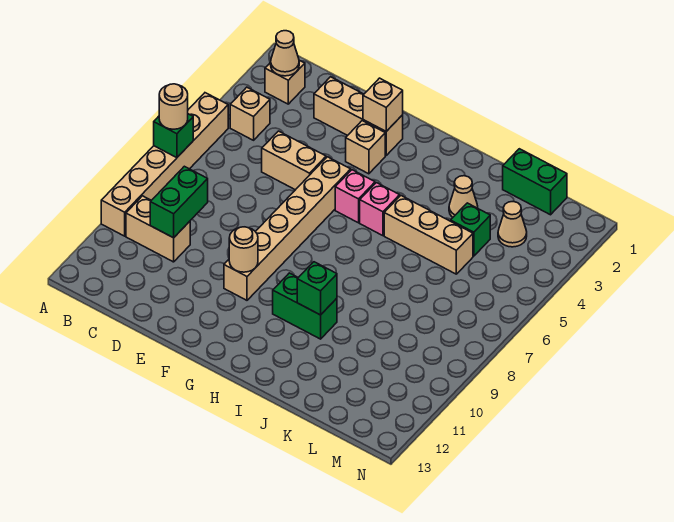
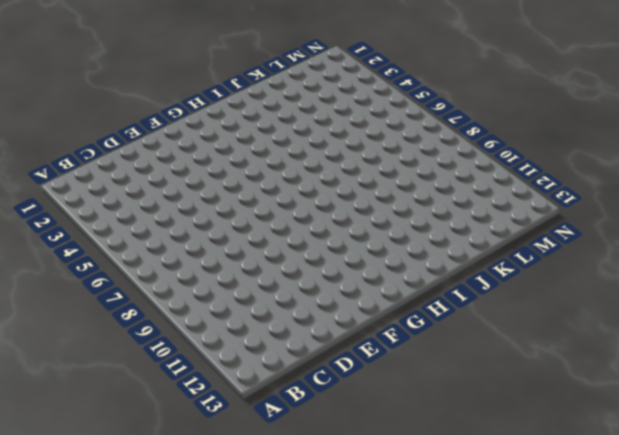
none -> tan brick A5:A10 level 1
none -> tan brick B2 level 1
none -> tan brick B4 level 1

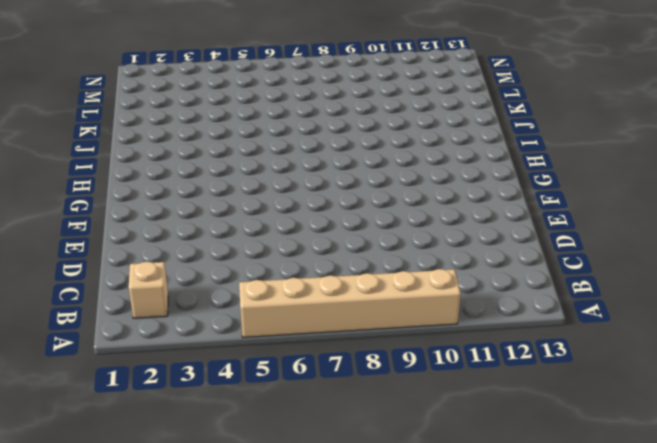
none -> tan brick B4 level 1
none -> tan brick B10:C10 level 1
none -> tan brick D2:F2 level 1

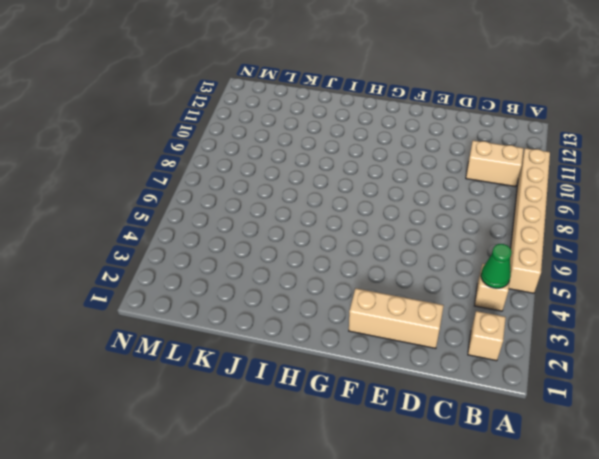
green cone B4 level 2 -> none
none -> tan brick D5:E5 level 1
none -> tan brick F3 level 1
none -> tan brick F5:F10 level 1

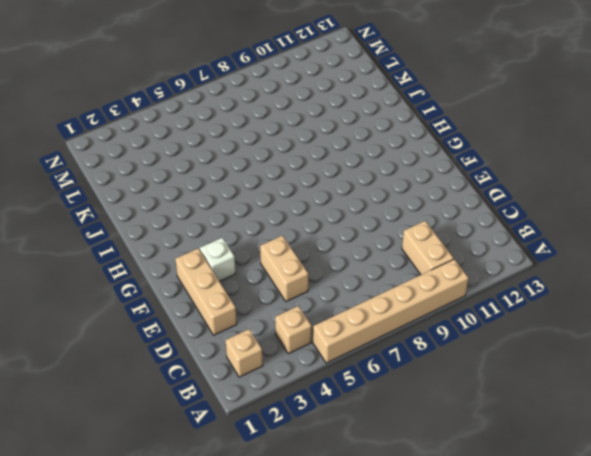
white brick F3 level 1 -> tan brick F3 level 1
none -> tan brick F5:F10 level 1
none -> pink brick G5 level 1
none -> pink brick H5 level 1

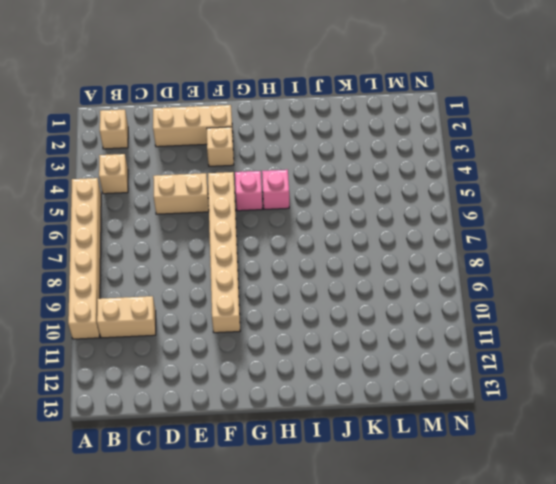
none -> green brick H10:I10 level 1
none -> tan brick I5:K5 level 1
none -> tan cone J3 level 1

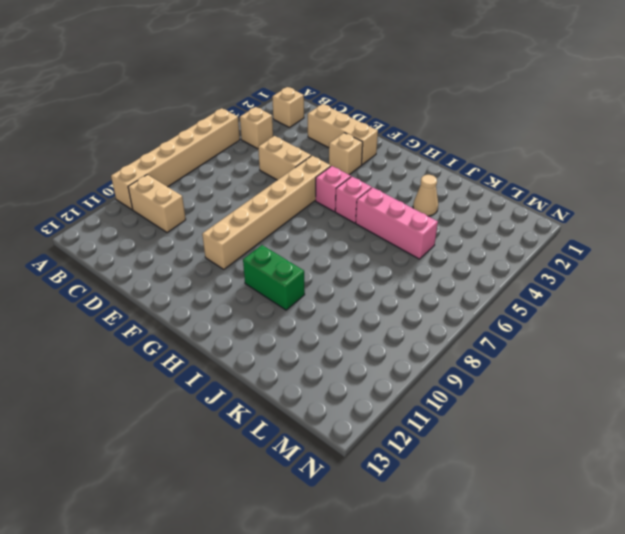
pink brick I5:K5 level 1 -> tan brick I5:K5 level 1
none -> green brick K1:L1 level 1
none -> green brick K4 level 1
none -> tan cone L3 level 1

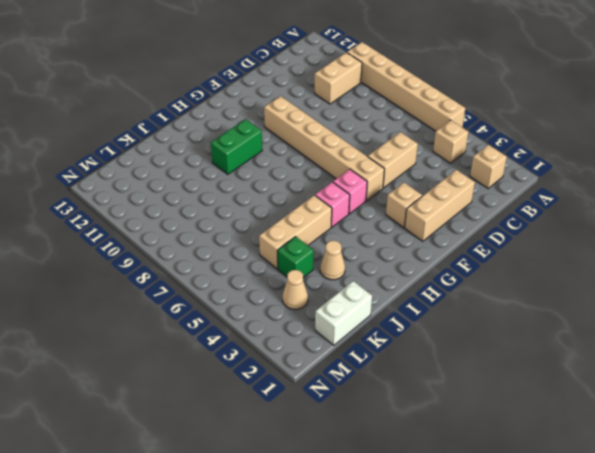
white brick K1:L1 level 1 -> green brick K1:L1 level 1
none -> green brick A7 level 2
none -> tan cone B2 level 2
none -> green brick C9:C10 level 2

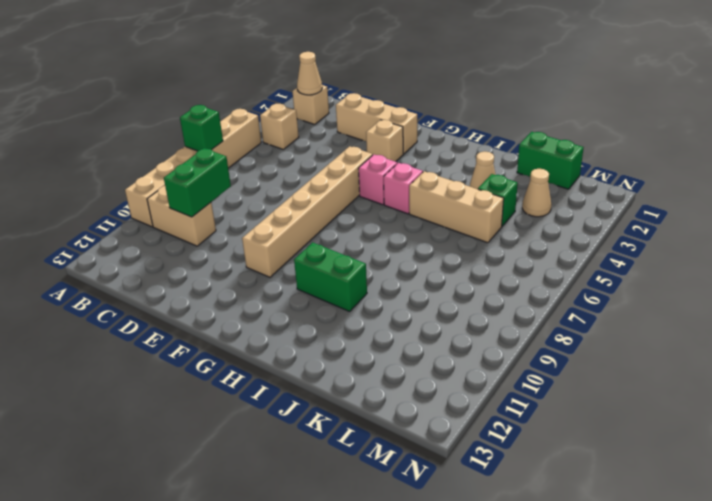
none -> tan brick D5:E5 level 1
none -> tan brick F2 level 2
none -> tan round brick F10 level 2

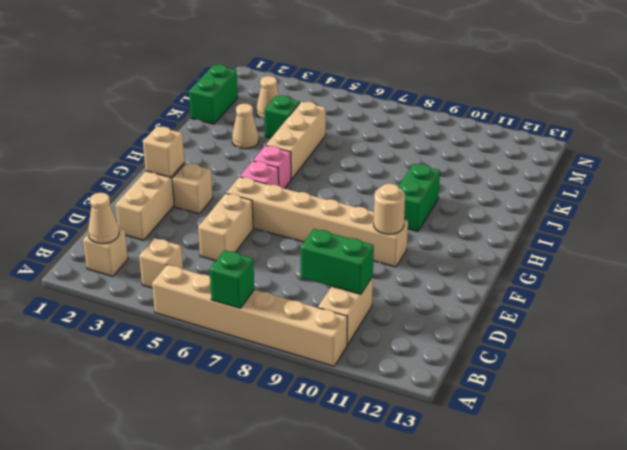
none -> green brick I10 level 2
none -> tan round brick A7 level 3

